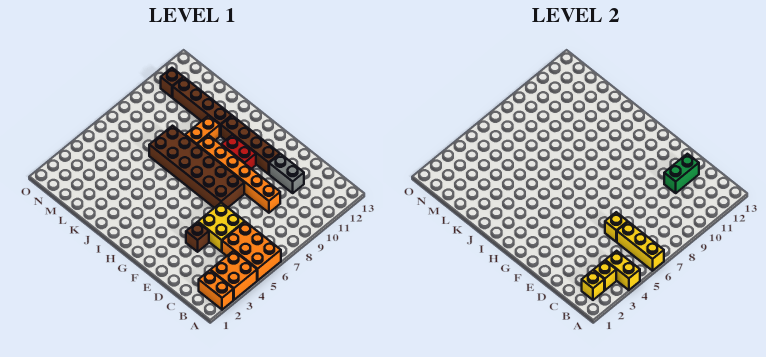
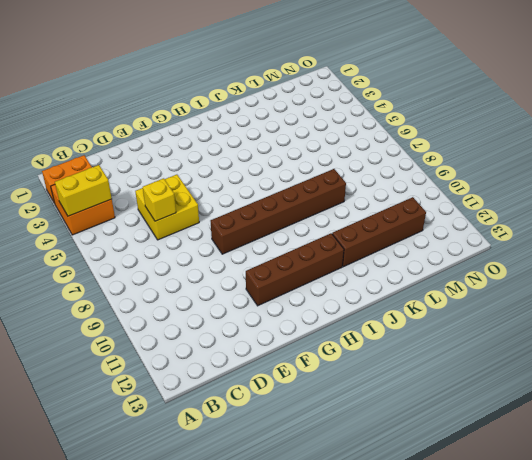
brown brick F8:K8 level 1 -> brown brick F7:K8 level 1
none -> orange brick A5:C6 level 1
none -> orange brick D9:I9 level 1
none -> grey brick D11:E11 level 1

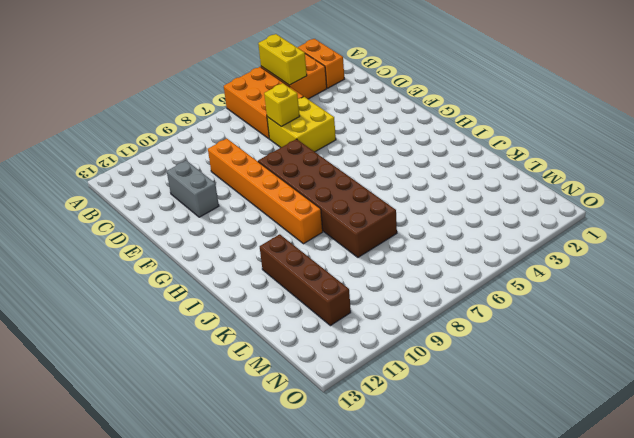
none -> brown brick E4 level 1
none -> brown brick F11:I11 level 1
none -> red brick G10:H10 level 1

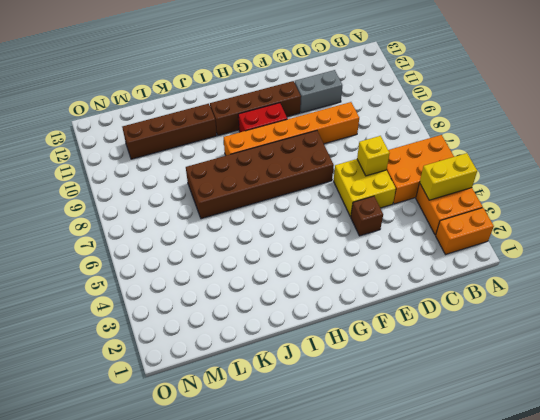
none -> orange brick J9:J10 level 1
none -> brown brick N11 level 1
none -> yellow brick A6:C6 level 2

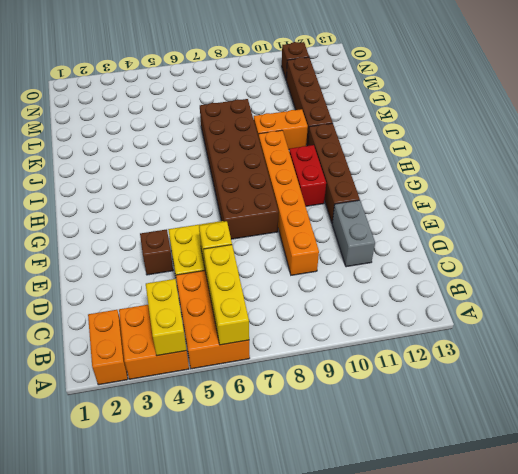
none -> yellow brick B2 level 2
none -> yellow brick B3 level 2
none -> green brick D11:D12 level 2

